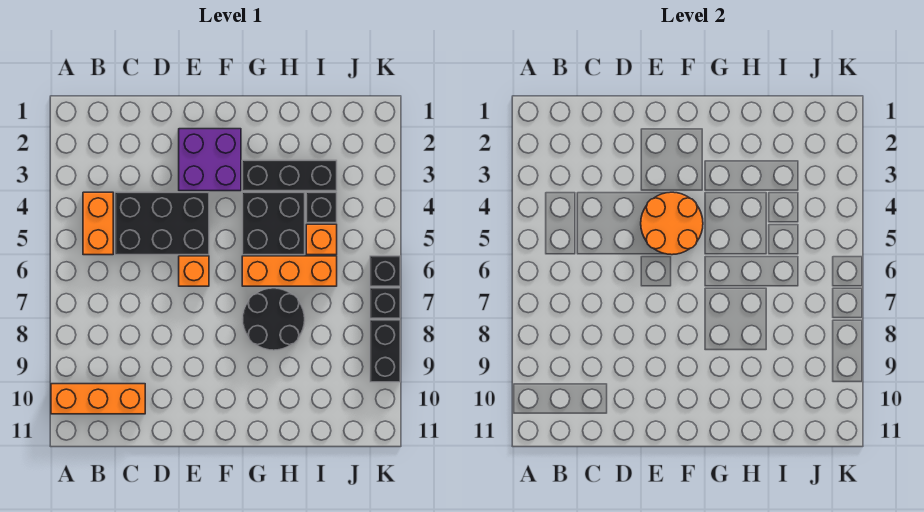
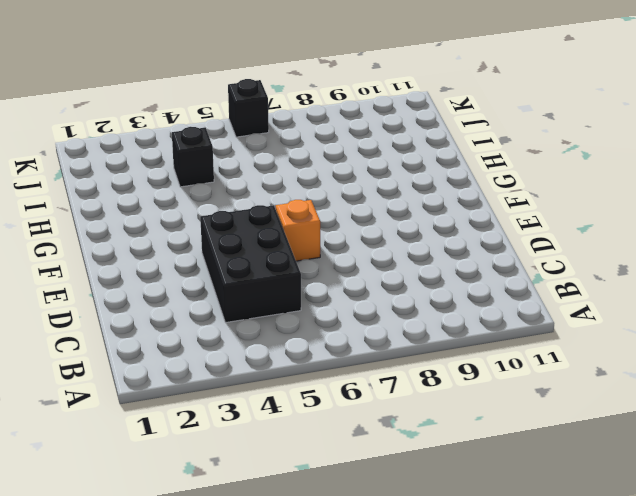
none -> orange brick A10:C10 level 1
none -> orange brick B4:B5 level 1
none -> purple brick E2:F3 level 1

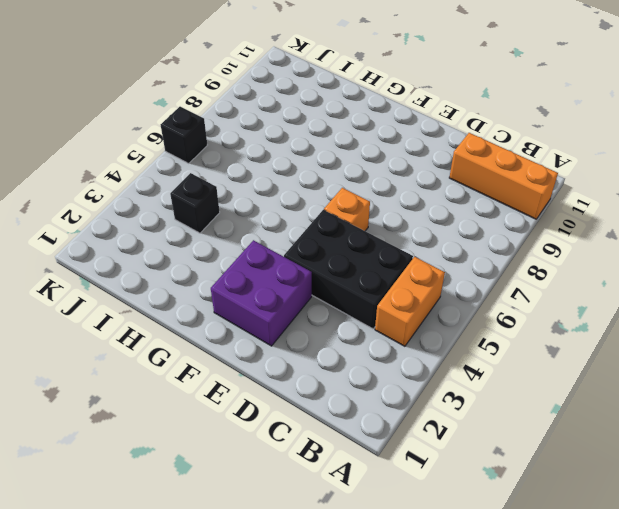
none -> black brick G3:I3 level 1
none -> black brick G4:H5 level 1
none -> orange brick G6:I6 level 1

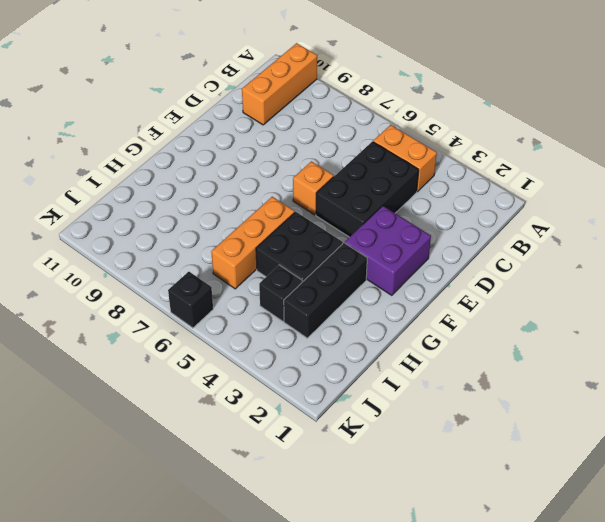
none -> black round brick G7:H8 level 1
none -> orange brick I5 level 1
none -> black brick K7 level 1

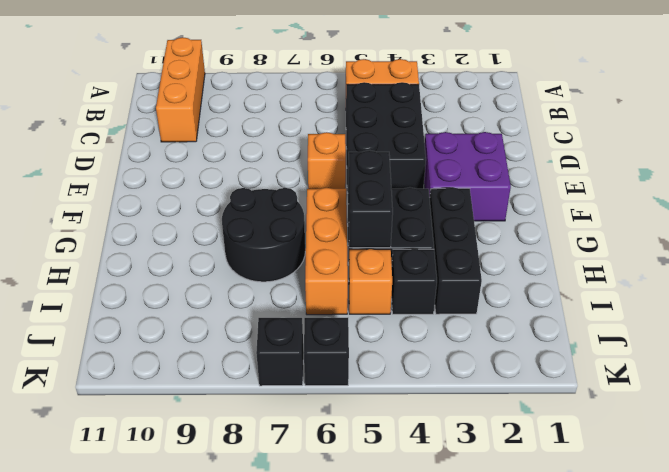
black brick G5:H5 level 2 -> black brick K8:K9 level 1
none -> orange round brick E4:F5 level 2

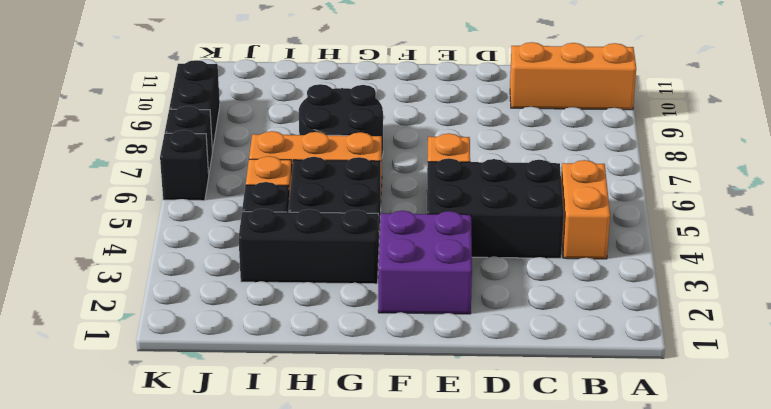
none -> orange round brick E4:F5 level 2

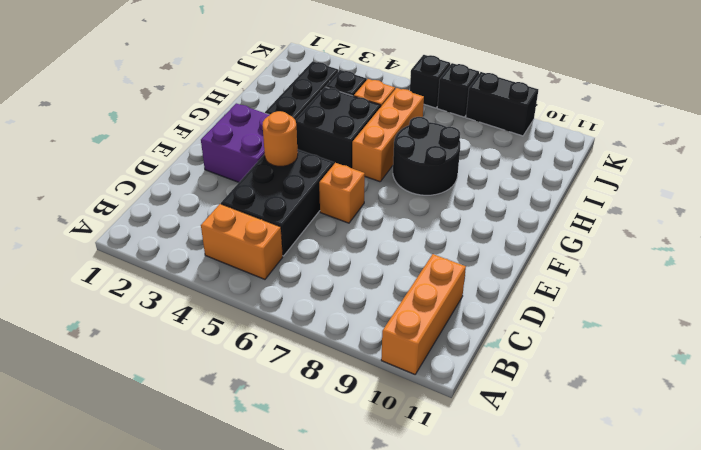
orange round brick E4 level 2 -> orange round brick E4:F5 level 2

